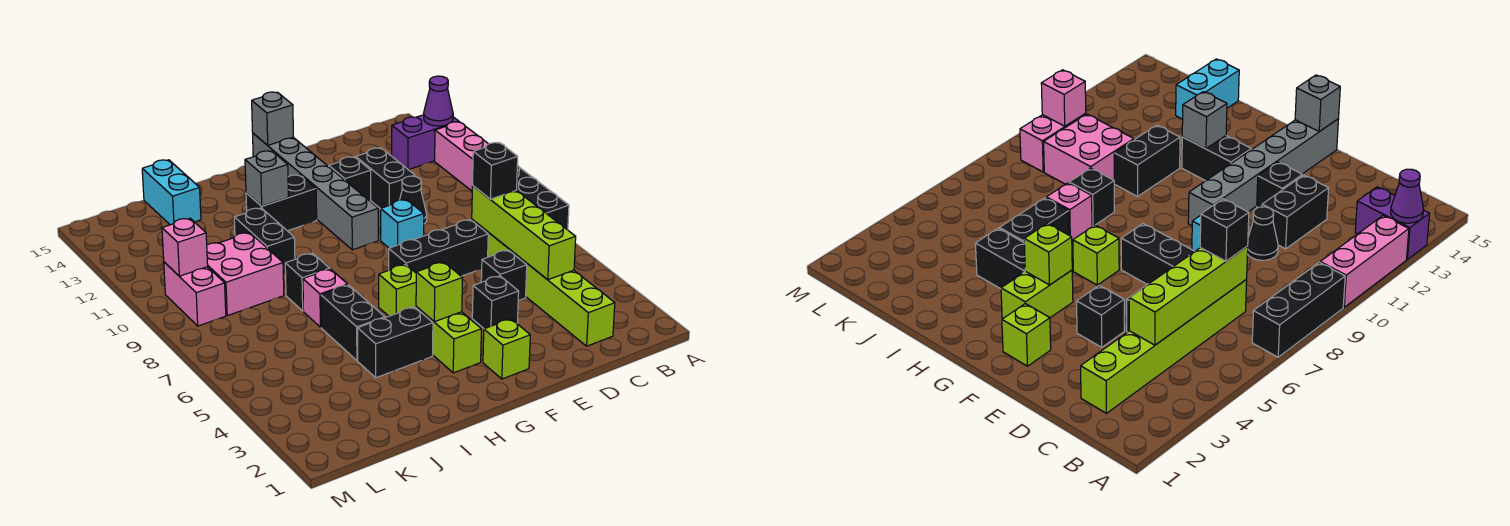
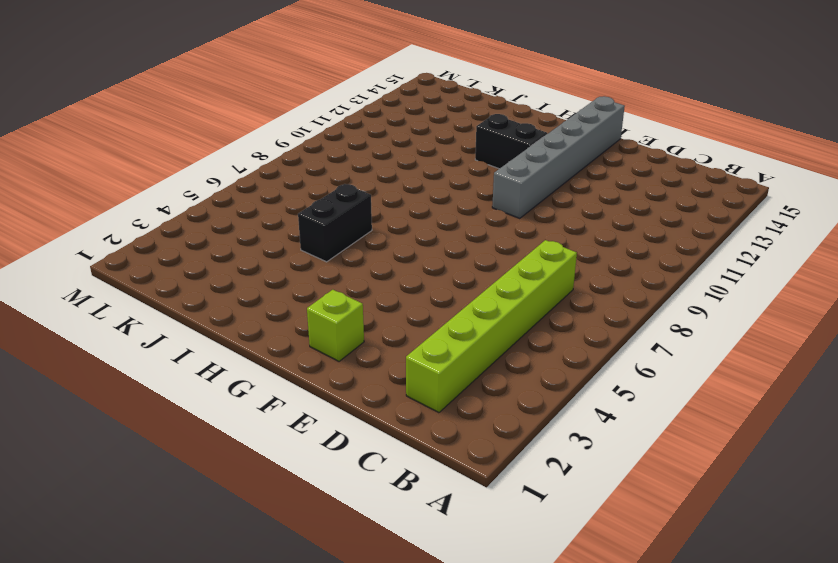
none -> black brick A7:A9 level 1
none -> pink brick A10:A12 level 1
none -> purple brick A13:B13 level 1
none -> black brick D5 level 1

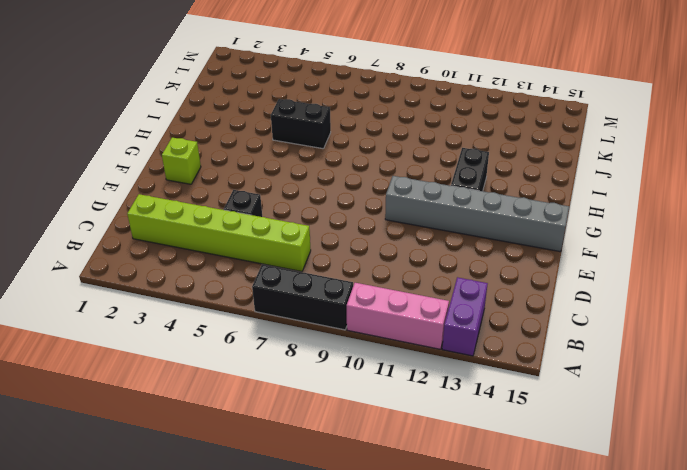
none -> black brick D7:F7 level 1
none -> black cone D10 level 1
none -> black brick D11:D12 level 1
none -> black brick E4 level 1

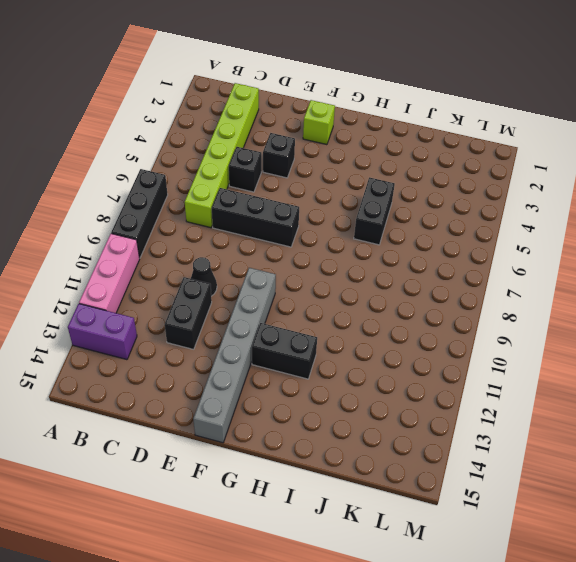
none -> cyan brick E9 level 1
none -> black brick E12 level 1
none -> lime brick G3:G4 level 1
none -> lime brick G6 level 1

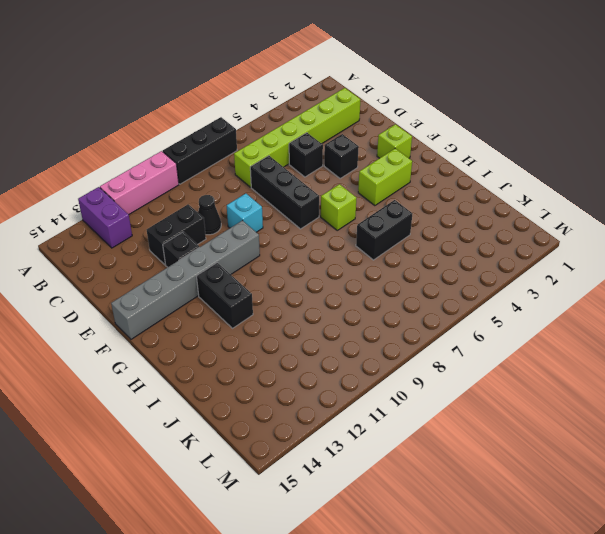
none -> black brick H4:I4 level 1
none -> pink brick I7 level 1
none -> black brick I8 level 1
none -> black brick I10:I11 level 1

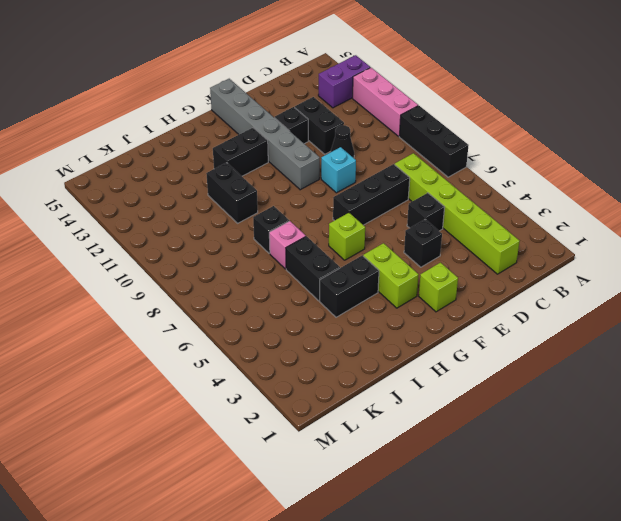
none -> pink brick J9:K10 level 1
none -> cyan brick J14:J15 level 1
none -> pink brick L9:L10 level 1
none -> purple cone A13 level 2

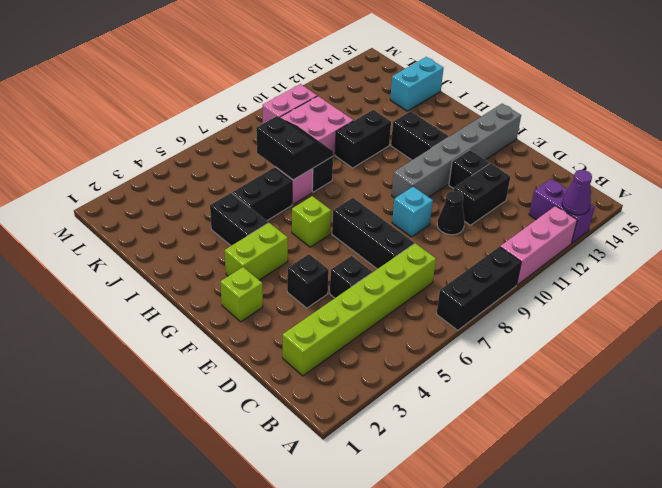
black slope I7:J8 level 2 top 7 -> none
none -> lime brick C4:C7 level 2
none -> grey brick F15 level 2
none -> lime brick G4 level 2
none -> grey brick H12 level 2

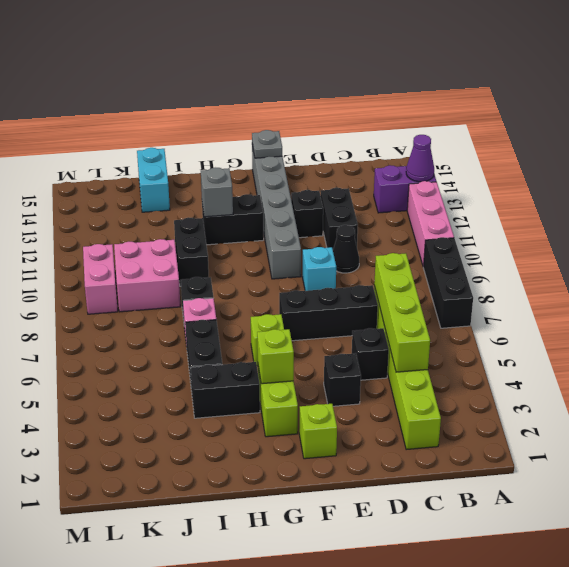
grey plate F15 level 2 -> grey brick F15 level 2
none -> pink brick L10 level 2
none -> black brick C7 level 3

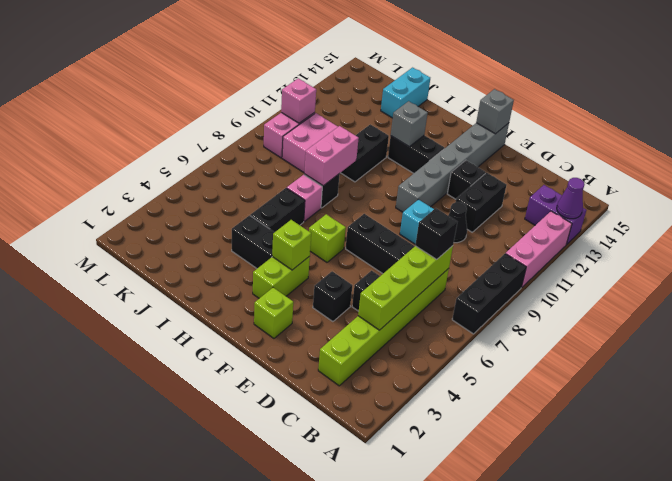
pink brick I8:I9 level 2 -> none

